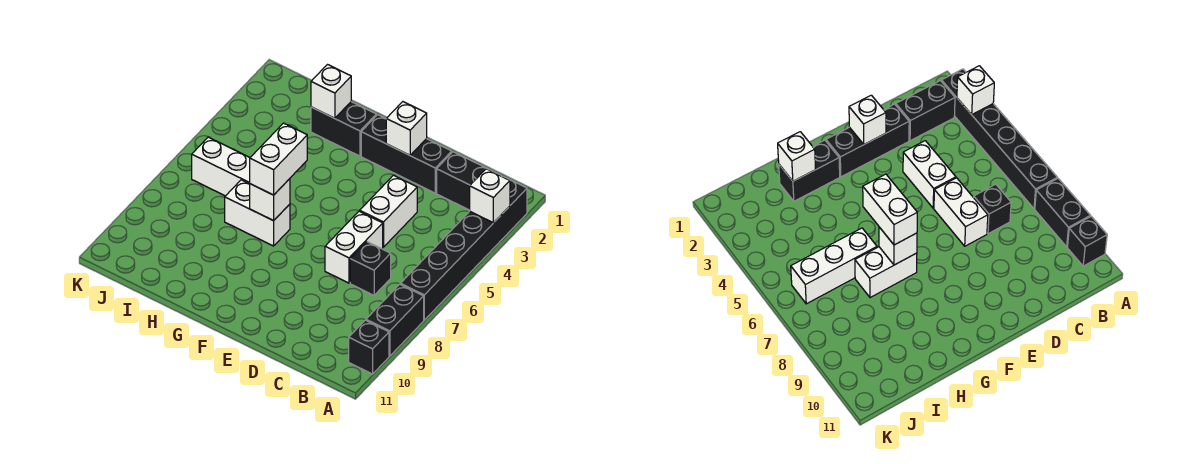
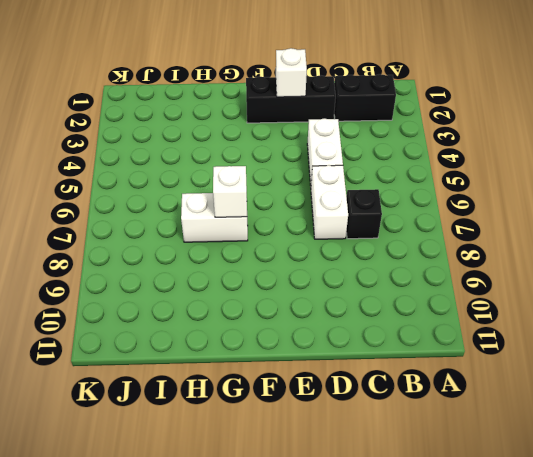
none -> black brick A2:A7 level 1
none -> black brick A8:A9 level 1
none -> black brick A10 level 1

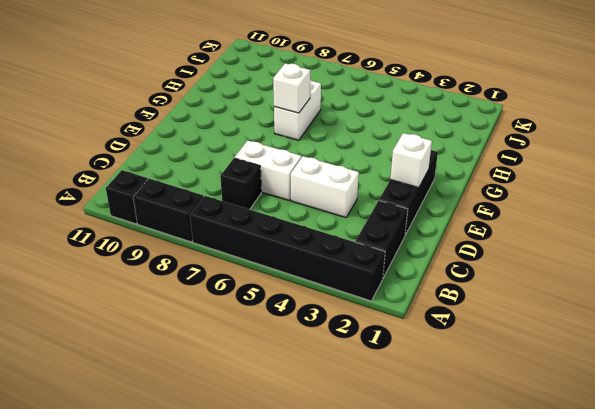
none -> black brick G2:H2 level 1
none -> white brick H6:J6 level 1
none -> white brick A3 level 2

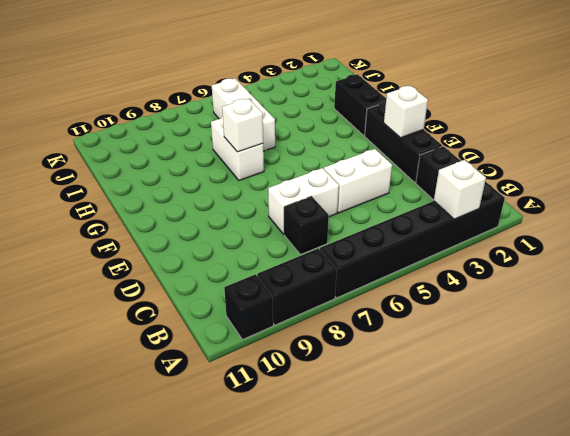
none -> white brick H2 level 2
none -> white brick G6:G7 level 3

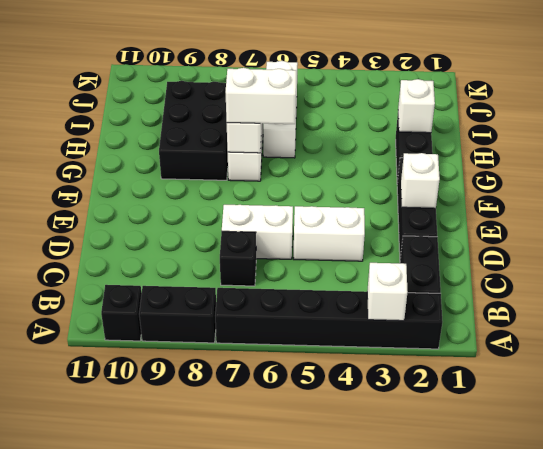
black brick G8:I9 level 1 -> none

